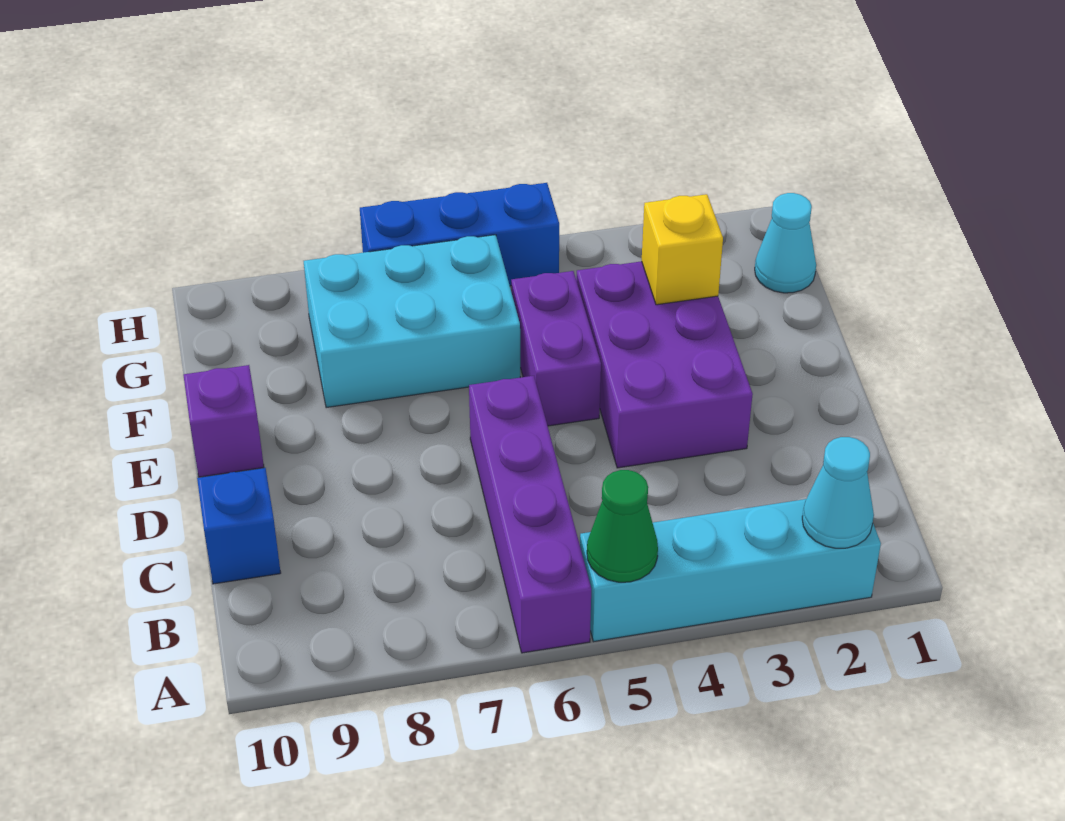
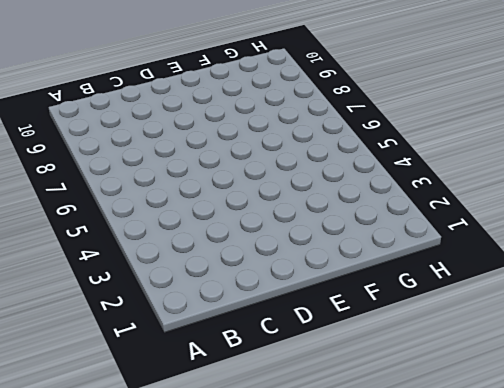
none -> cyan brick A2:A5 level 1
none -> purple brick A6:D6 level 1
none -> blue brick C10 level 1

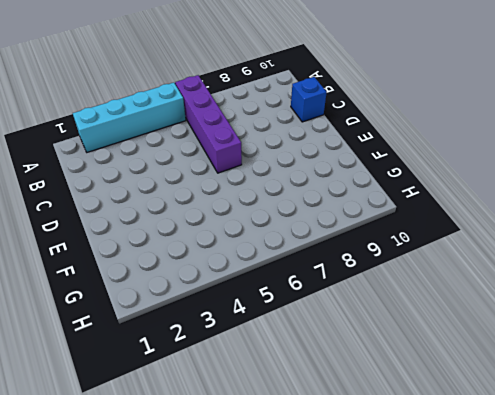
none -> purple brick D3:F4 level 1
none -> purple brick E5:F5 level 1
none -> purple brick E10 level 1

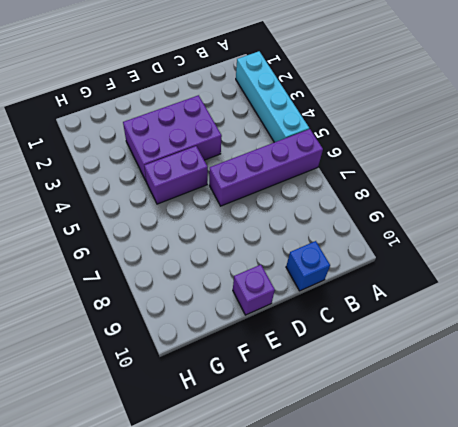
none -> cyan brick F6:G8 level 1
none -> cyan cone G1 level 1
none -> blue brick H5:H7 level 1

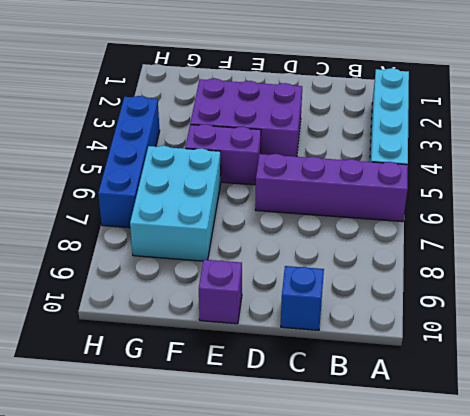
blue brick H4:H7 level 1 -> blue brick H5:H7 level 1
none -> cyan cone G1 level 1
none -> cyan cone A2 level 2
none -> green cone A5 level 2

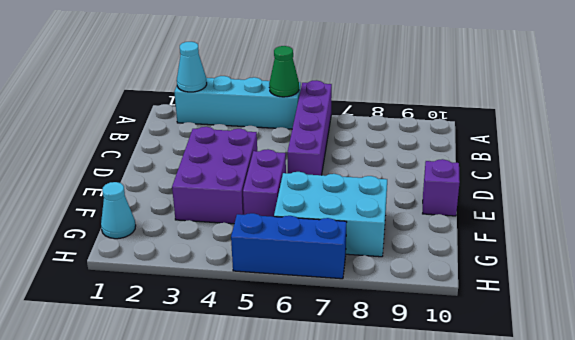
none -> blue brick C10 level 1
none -> yellow brick F3 level 2

